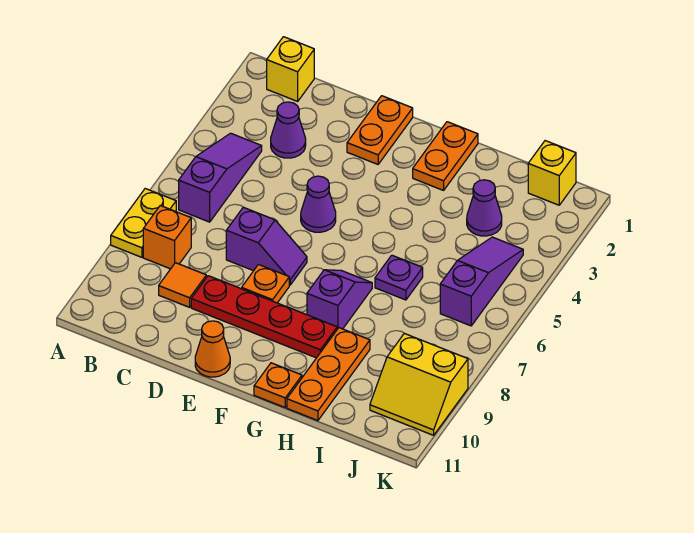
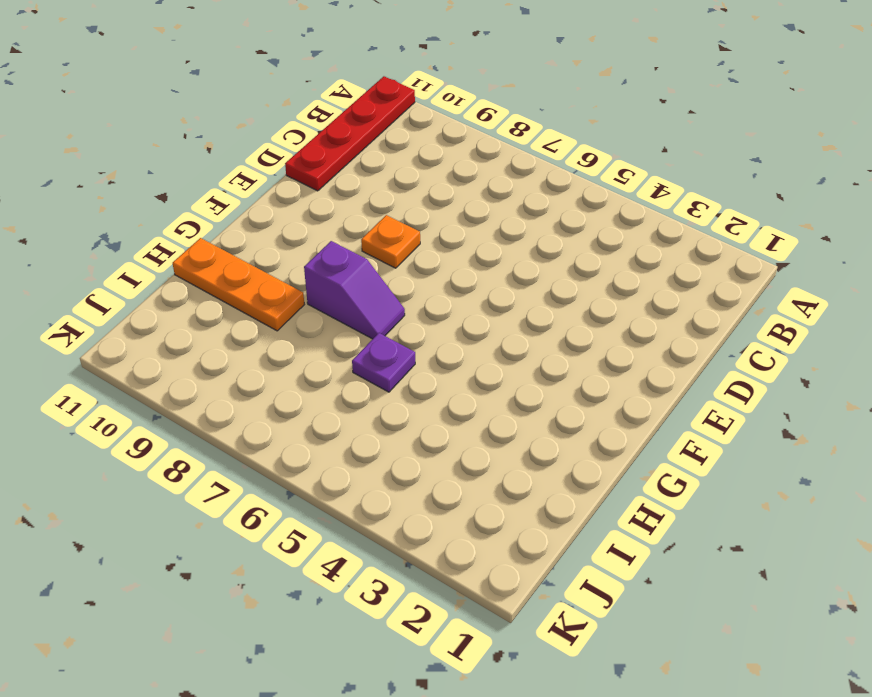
red plate A11:D11 level 1 -> red plate D9:G9 level 1
none -> yellow plate A7:A8 level 1
none -> yellow brick B1 level 1
none -> purple slope B4:B6 level 1 top 6

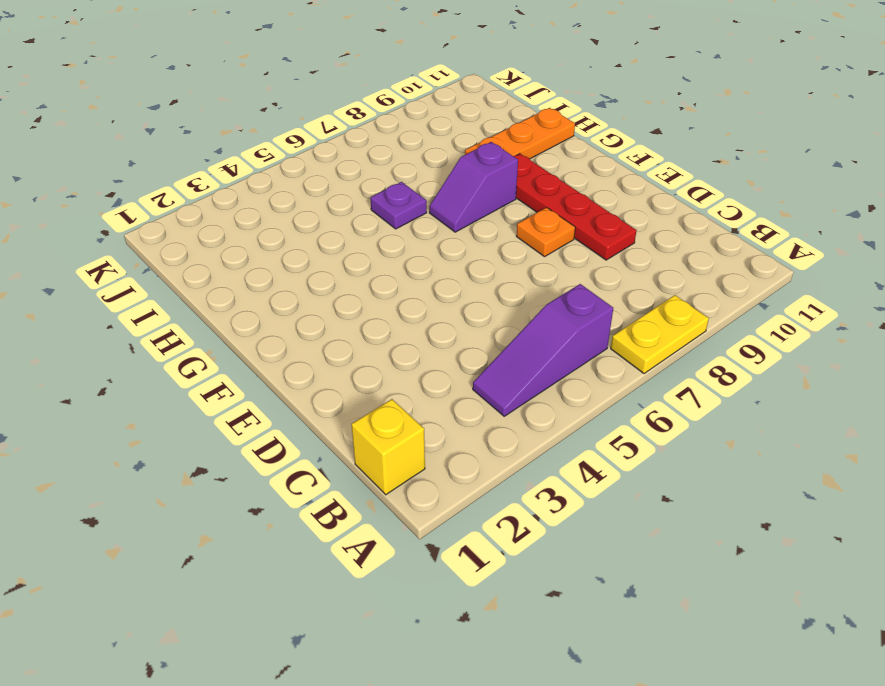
none -> orange brick B8 level 1
none -> purple cone C3 level 1
none -> orange tile C9 level 1

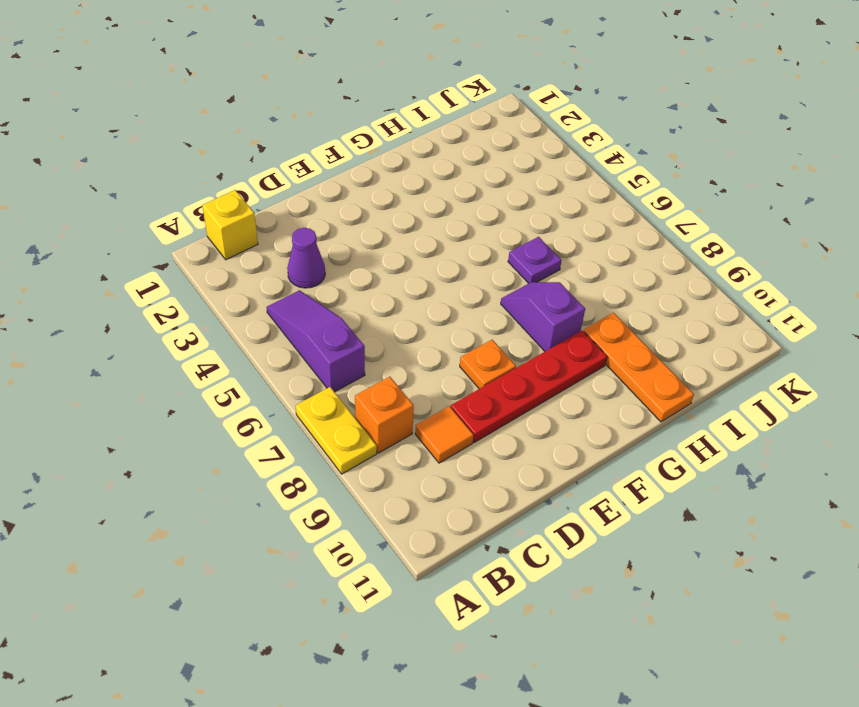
none -> purple slope D7:E7 level 1 top D
none -> orange plate E1:E2 level 1
none -> purple cone E5 level 1

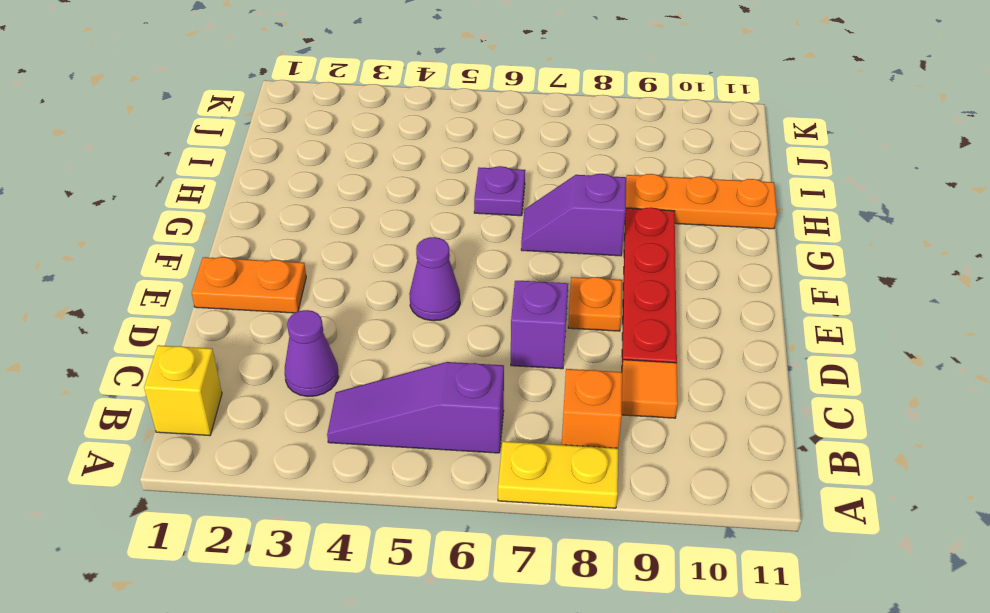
none -> orange cone E11 level 1
none -> orange plate G1:G2 level 1
none -> orange plate G11 level 1

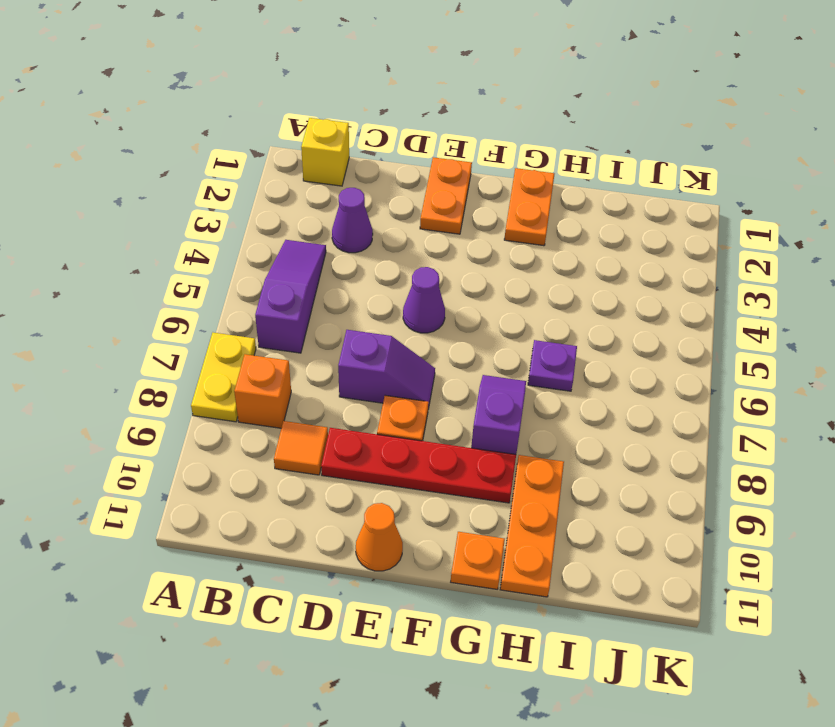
none -> purple cone I3 level 1
none -> yellow brick J1 level 1
none -> purple slope J4:J6 level 1 top 6

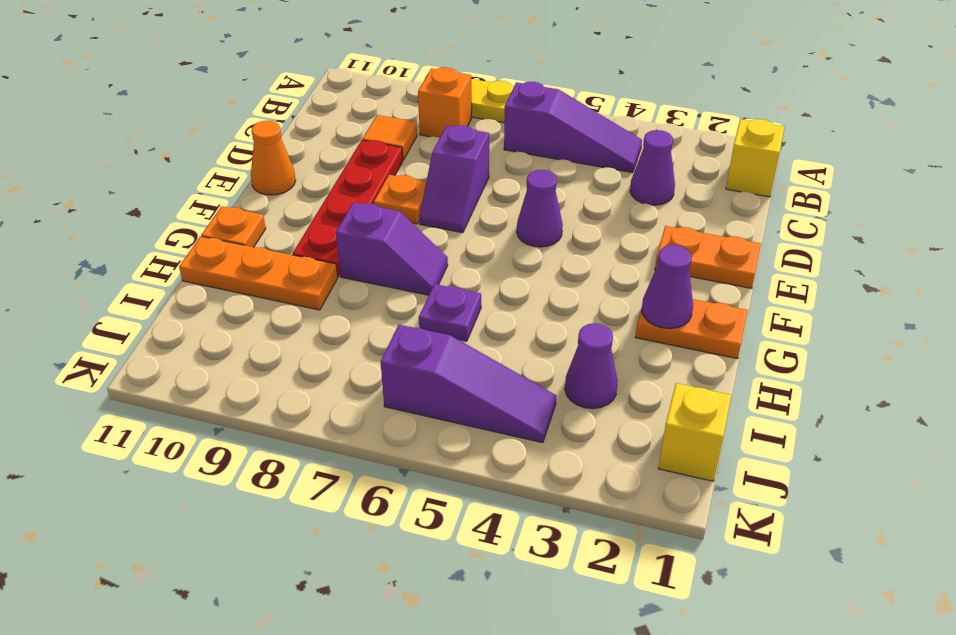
purple cone G2 level 2 -> none
none -> yellow slope J9:K10 level 1 top 9

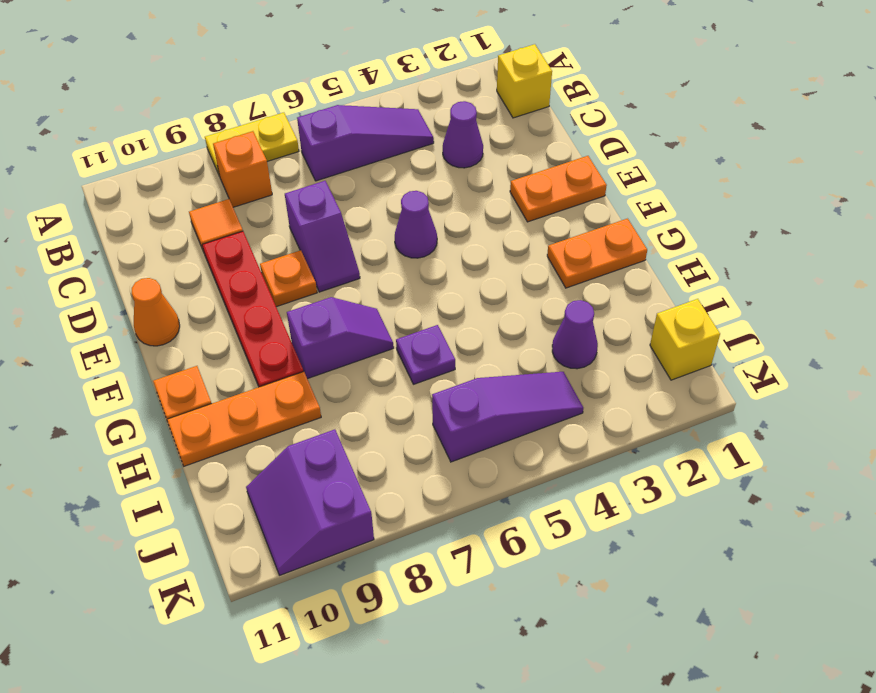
purple slope J9:K10 level 1 top 9 -> yellow slope J9:K10 level 1 top 9

